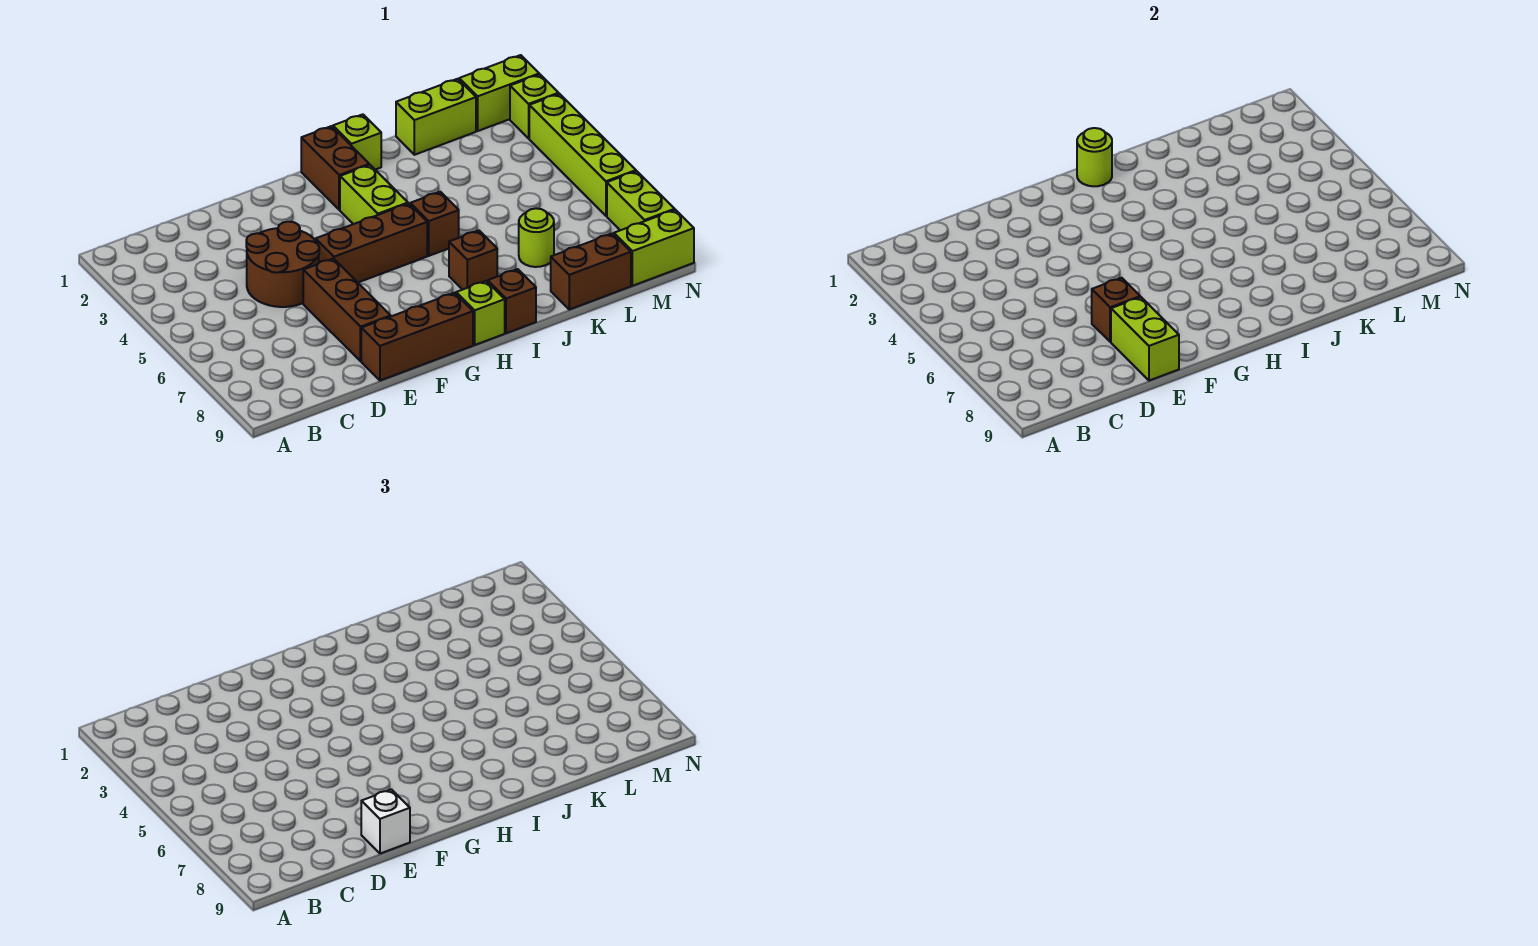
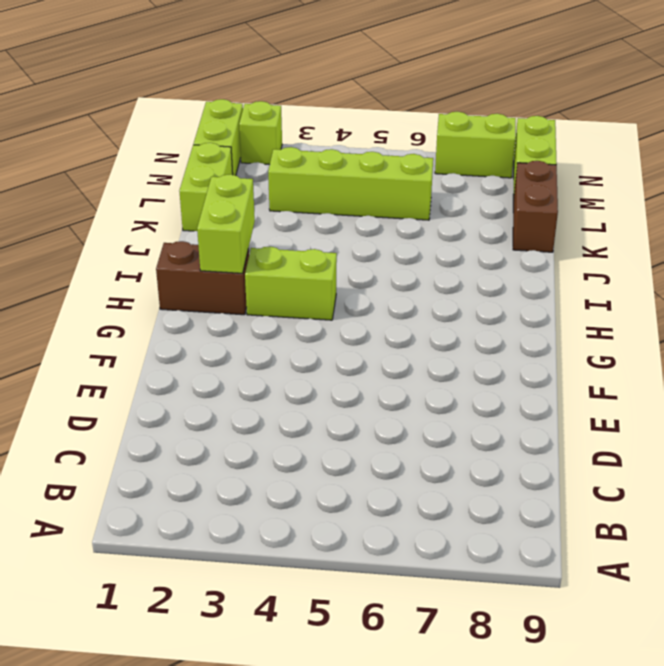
lime brick H2:I2 level 2 -> lime brick E8:E9 level 2
lime brick L3:L6 level 1 -> lime brick N3:N6 level 1
none -> brown round brick D4:E5 level 1
none -> brown brick E6:E8 level 1
none -> brown brick E9:G9 level 1

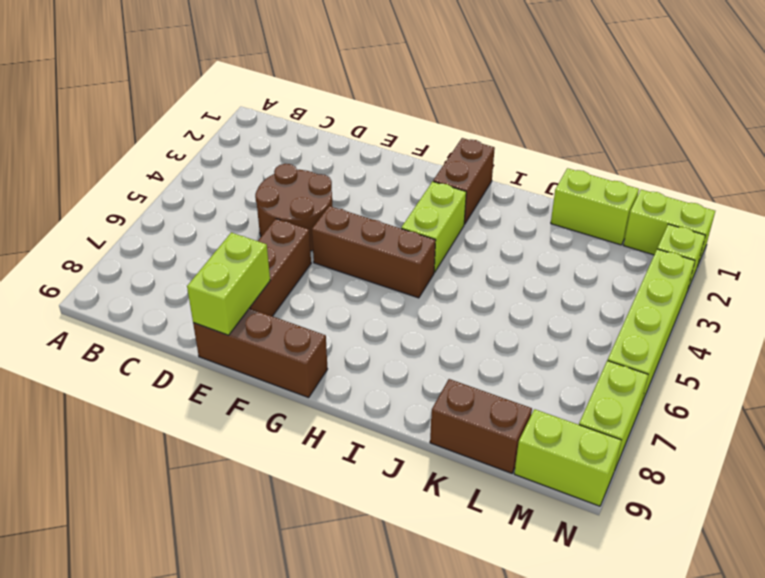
none -> lime brick H9 level 1
none -> lime brick I1 level 1
none -> brown brick I5 level 1

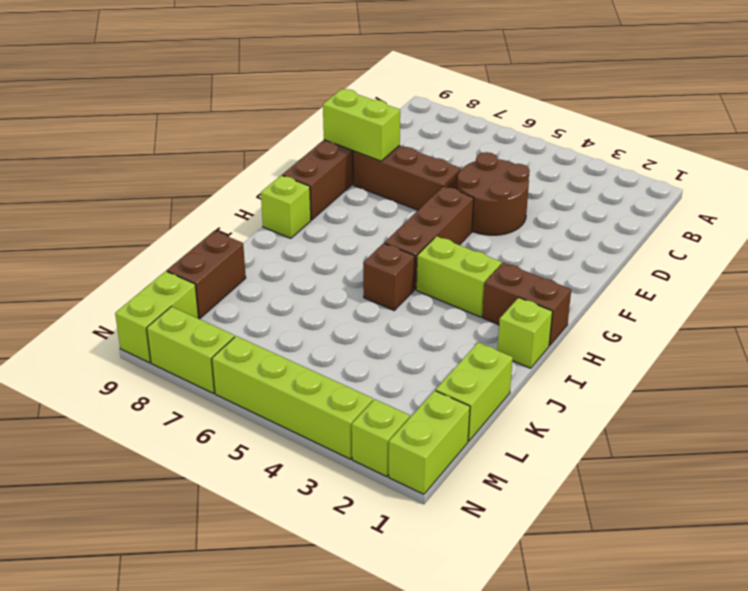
none -> brown brick I7 level 1
none -> brown brick I9 level 1
none -> lime round brick K7 level 1

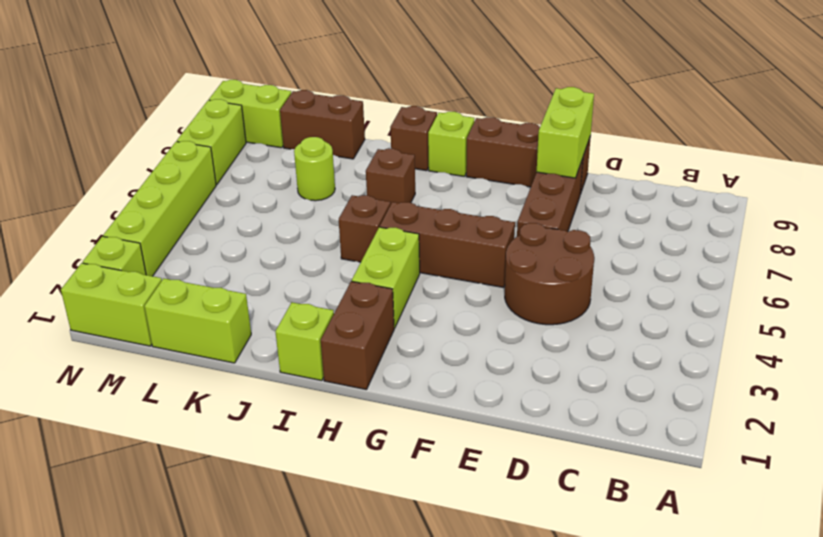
none -> brown brick E7 level 2
none -> lime round brick H1 level 2
none -> white brick E9 level 3

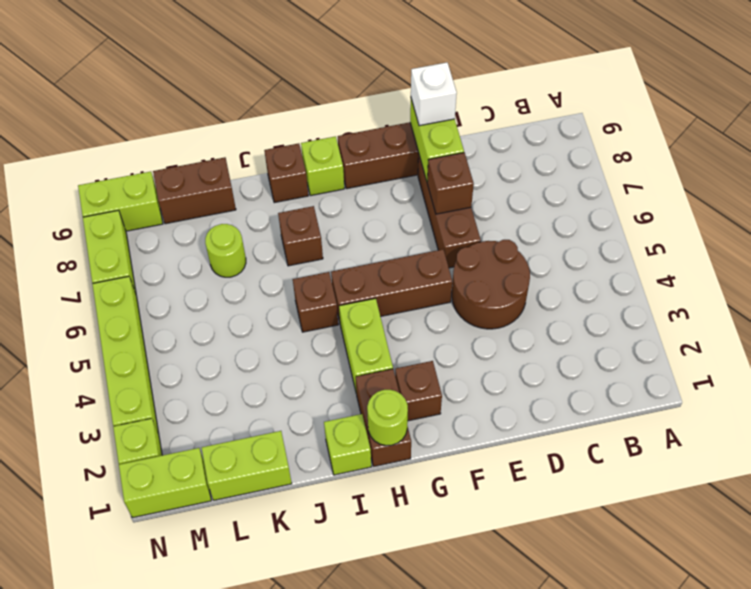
brown brick G2 level 1 -> none

